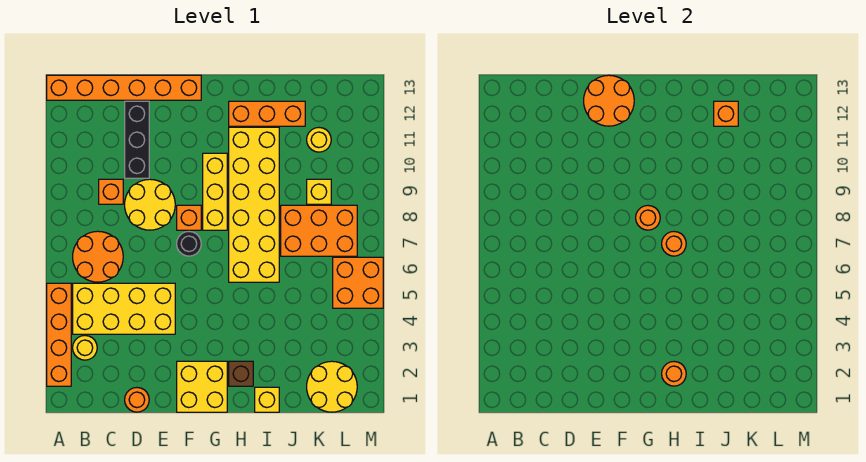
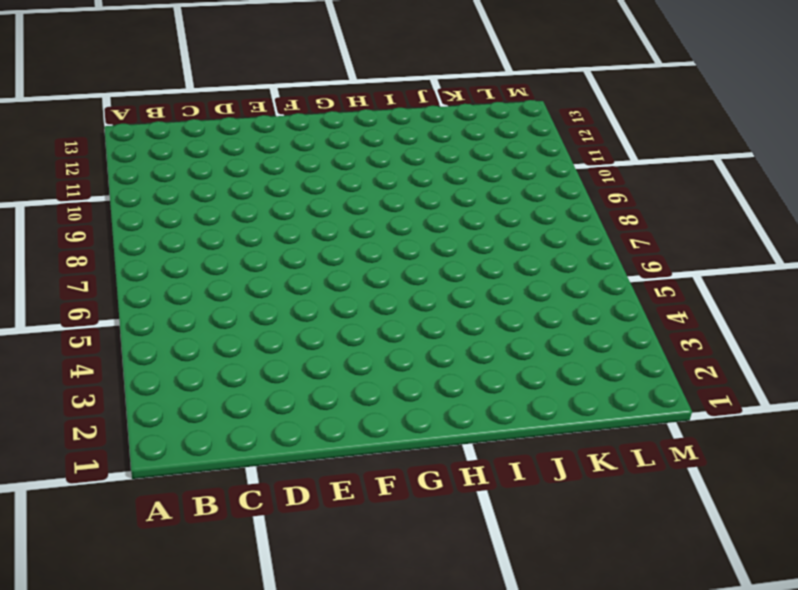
none -> orange brick A2:A5 level 1
none -> orange brick A13:F13 level 1
none -> yellow round brick B3 level 1

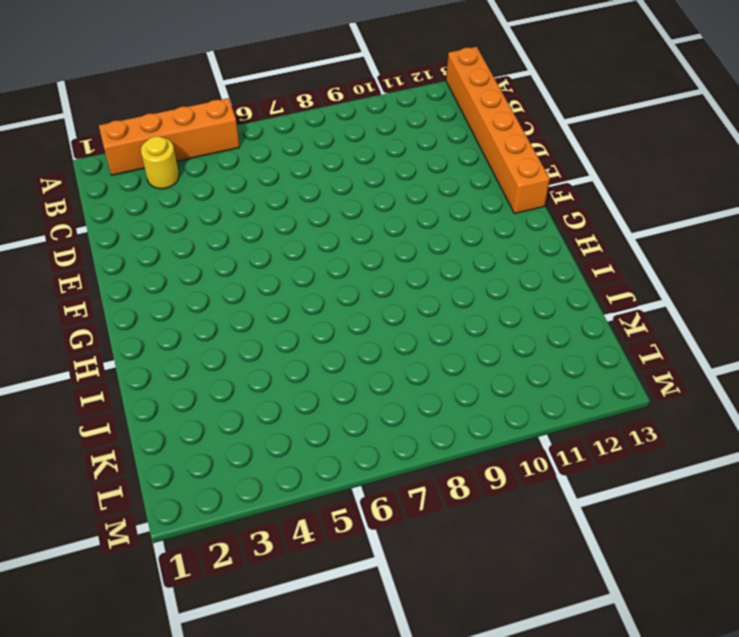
none -> yellow brick B4:E5 level 1
none -> orange round brick B6:C7 level 1
none -> orange brick C9 level 1

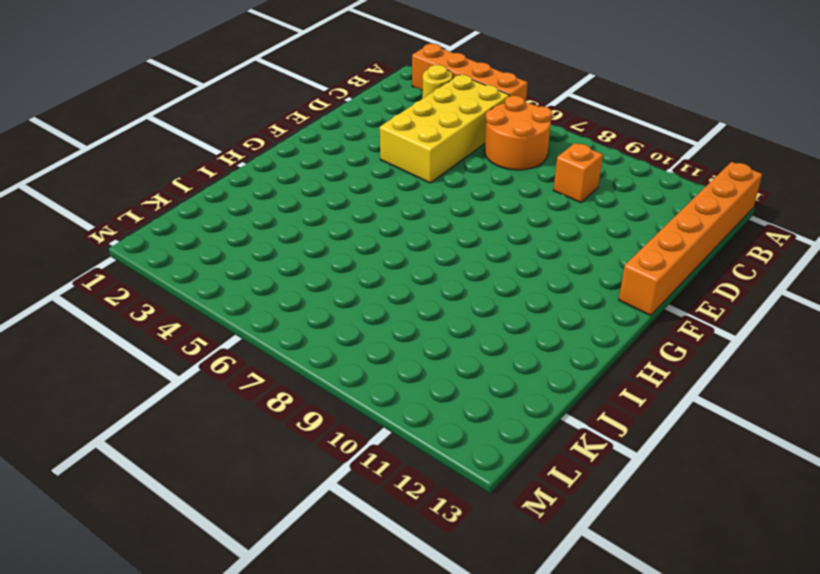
none -> orange round brick D1 level 1
none -> yellow round brick D8:E9 level 1
none -> black brick D10:D12 level 1

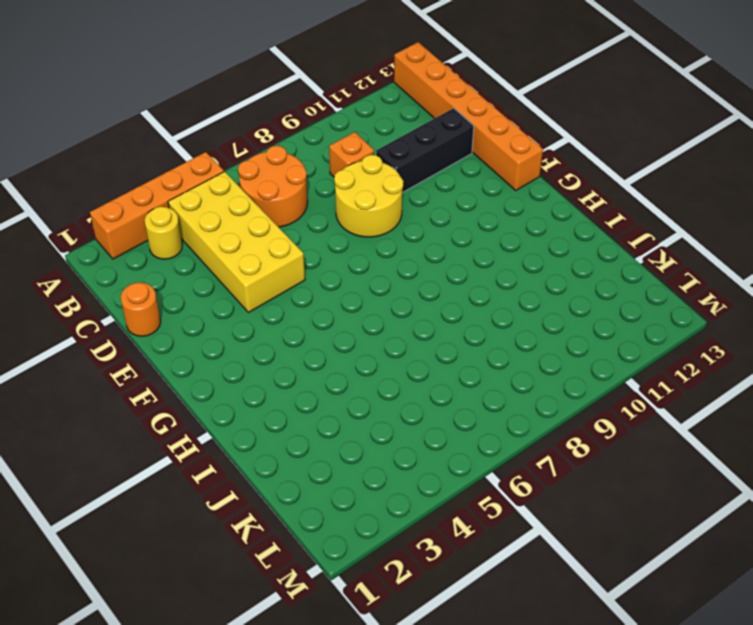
none -> yellow brick F1:G2 level 1
none -> black round brick F7 level 1
none -> orange brick F8 level 1

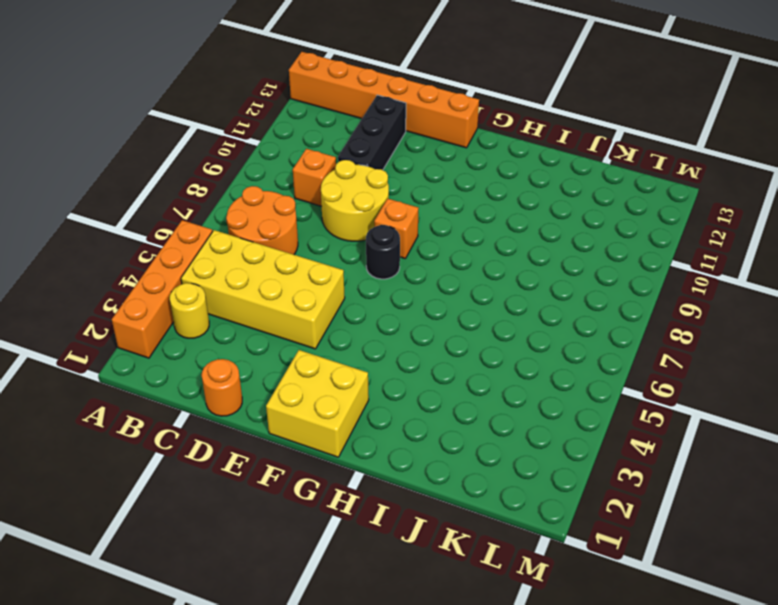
none -> yellow brick G8:G10 level 1
none -> brown brick H2 level 1
none -> yellow brick H6:I11 level 1

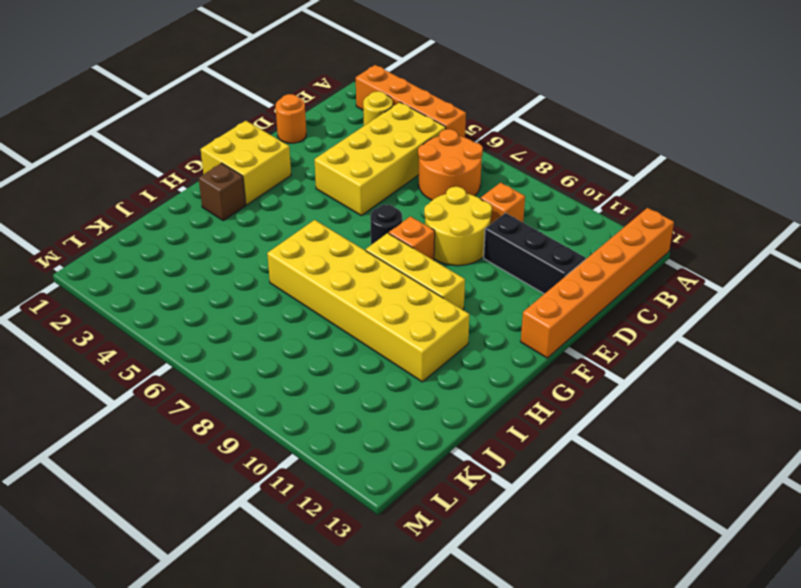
none -> orange brick H12:J12 level 1
none -> yellow brick I1 level 1
none -> orange brick J7:L8 level 1

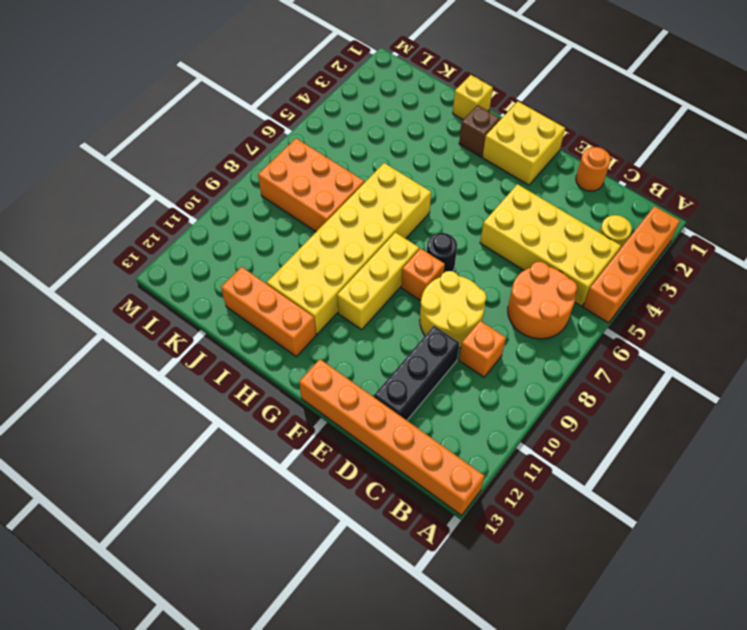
none -> yellow round brick K1:L2 level 1
none -> yellow brick K9 level 1
none -> yellow round brick K11 level 1

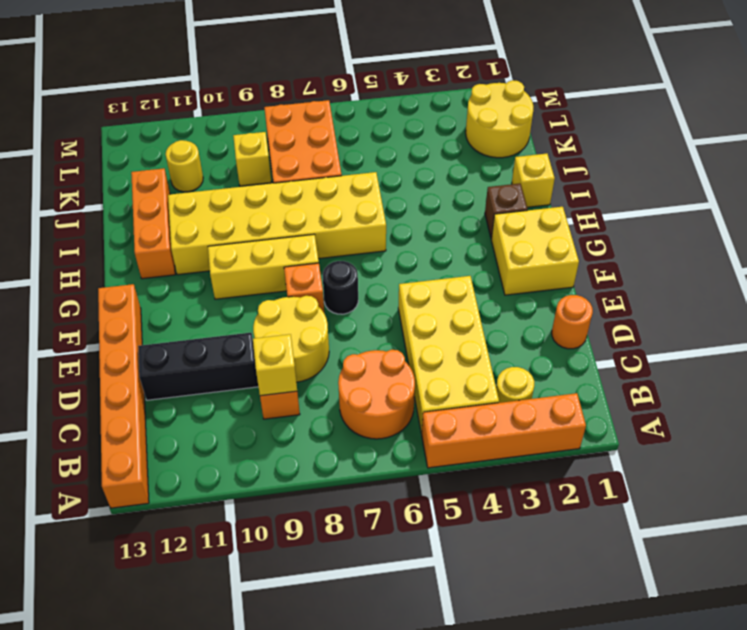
yellow brick C9 level 2 -> none
none -> orange brick L5:M6 level 1
none -> orange round brick E12:F13 level 2
none -> orange round brick G8 level 2

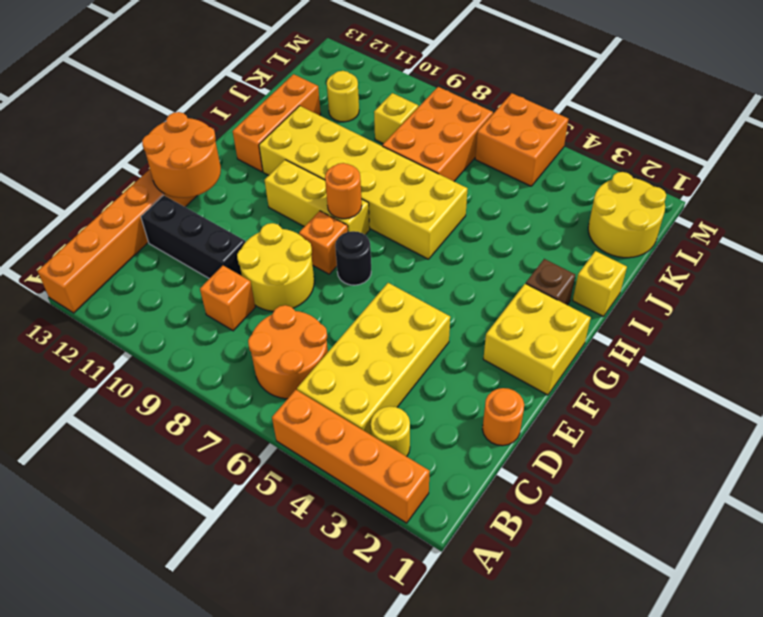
none -> orange round brick H2 level 2
none -> orange round brick H7 level 2
none -> orange brick J12 level 2

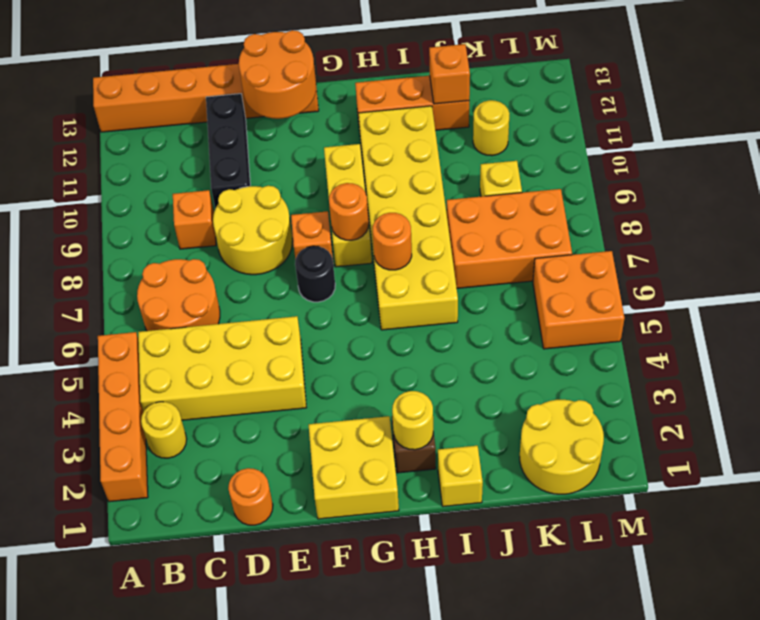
yellow round brick H2 level 2 -> orange round brick H2 level 2

